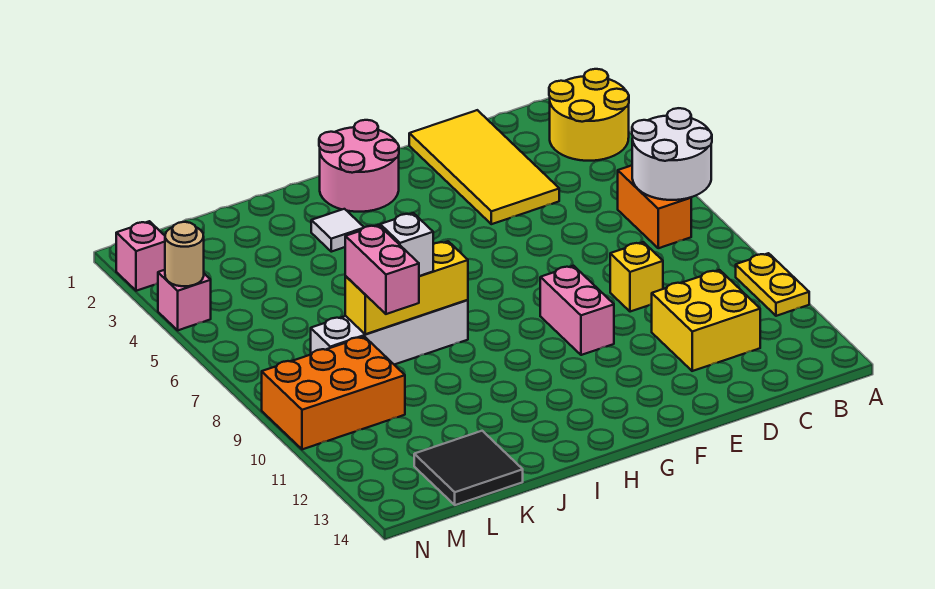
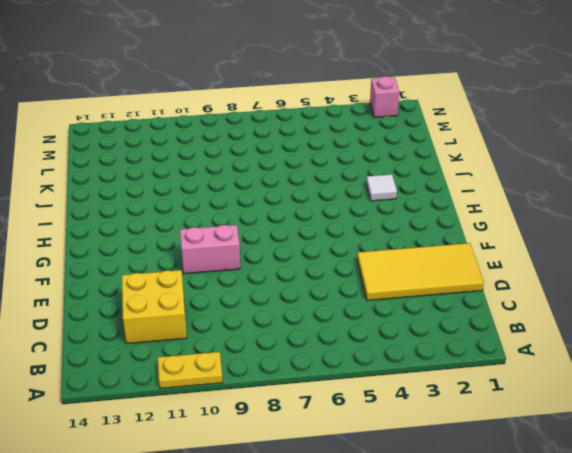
none -> yellow round brick A2:B3 level 1
none -> orange brick B6:B7 level 1
none -> yellow brick D9 level 1

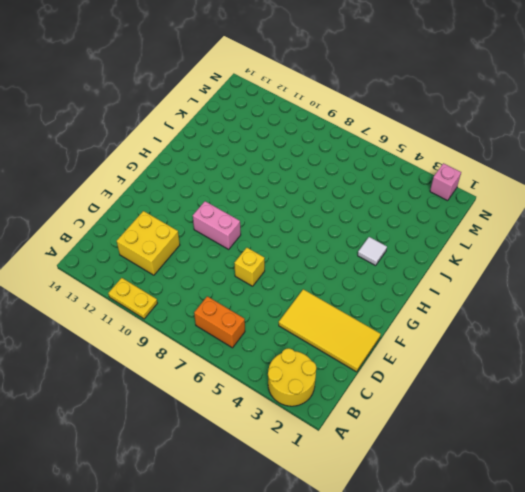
yellow brick E7 level 1 -> yellow brick D9 level 1
none -> pink round brick G1:H2 level 1
none -> white brick I8:L8 level 1
none -> black tile K13:L14 level 1

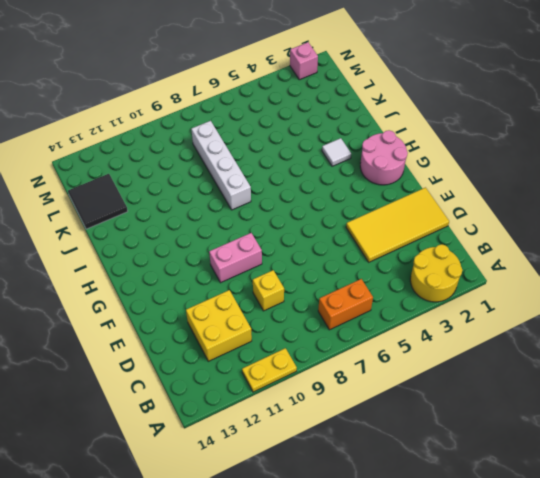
none -> orange brick L9:N10 level 1
none -> pink brick N4 level 1
none -> white round brick A6:B7 level 2

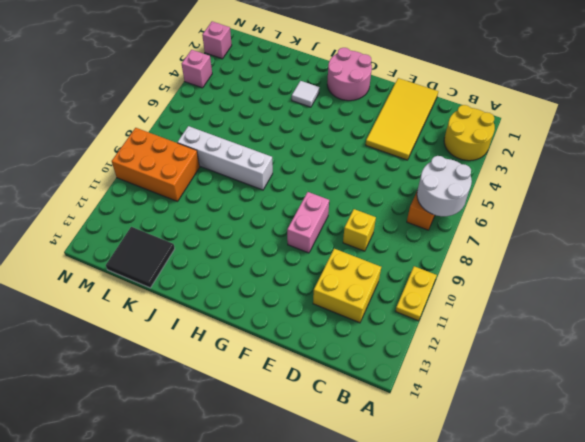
none -> yellow brick I8:K8 level 2
none -> tan round brick N4 level 2
none -> white brick J8 level 3

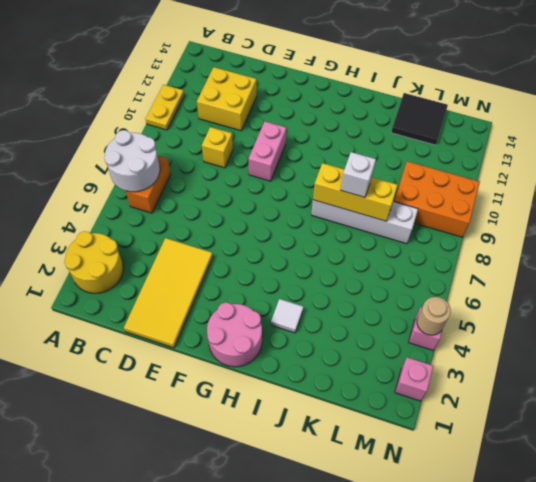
none -> pink brick K8:K9 level 3

